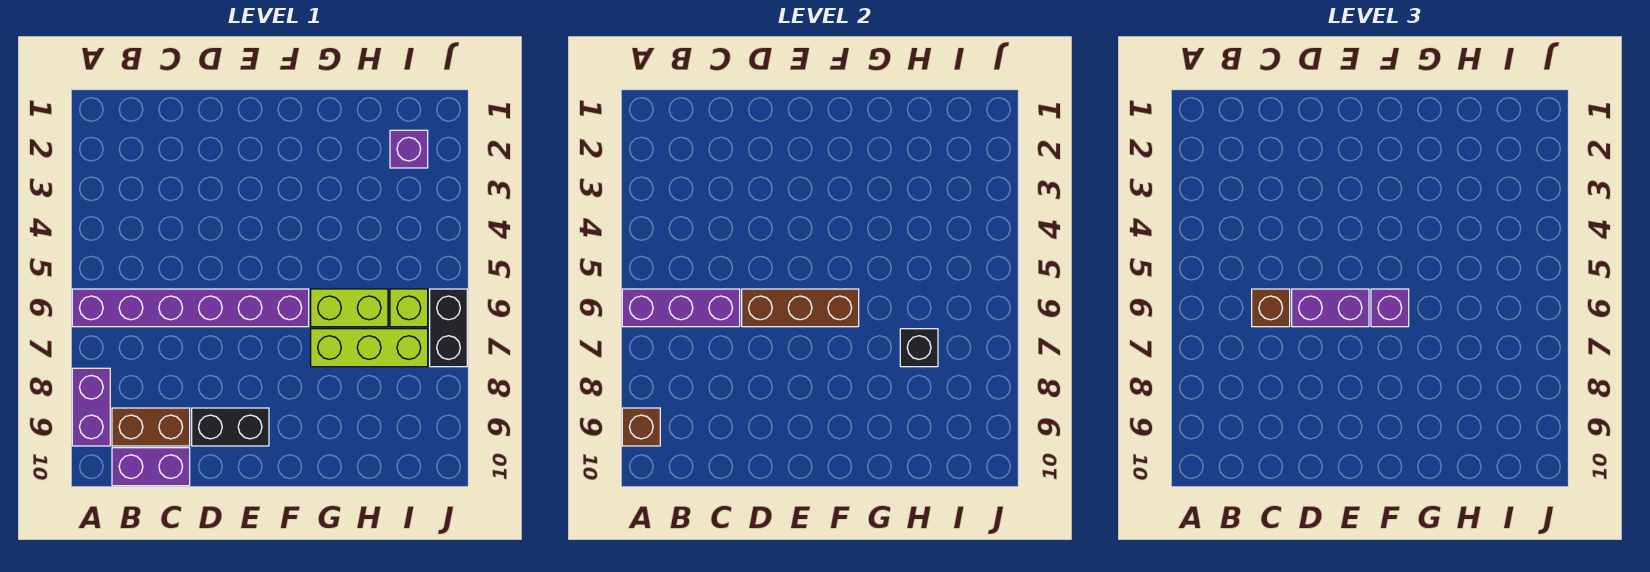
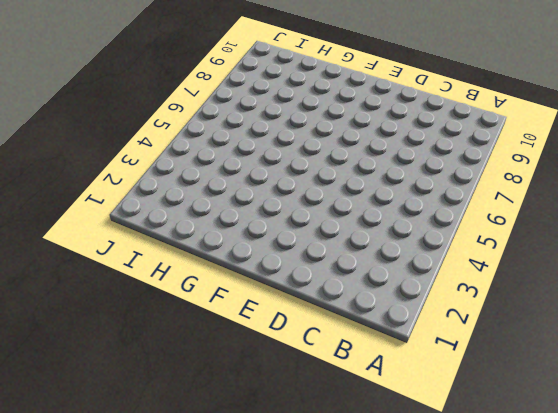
none -> purple brick A6:F6 level 1
none -> purple brick A8:A9 level 1
none -> brown brick B9:C9 level 1

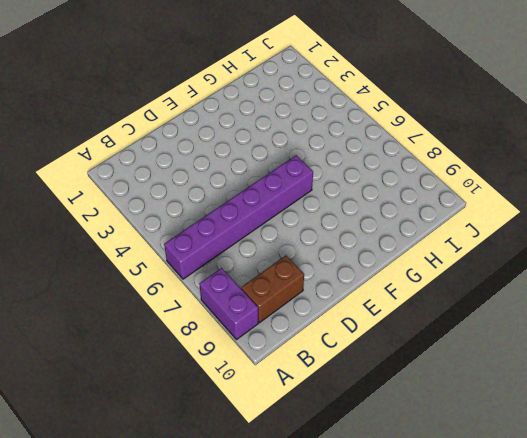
none -> purple brick B10:C10 level 1
none -> black brick D9:E9 level 1
none -> lime brick G6:H6 level 1

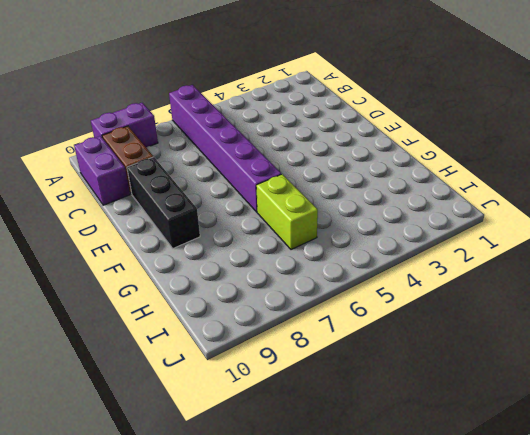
black brick D9:F9 level 1 -> black brick D9:E9 level 1
none -> lime brick G7:I7 level 1
none -> purple brick I2 level 1
none -> lime brick I6 level 1

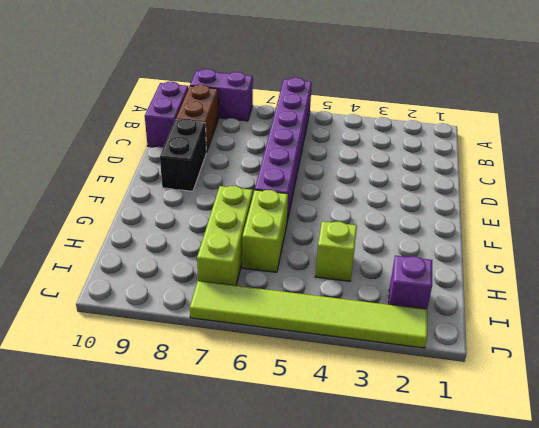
lime brick H4 level 1 -> lime brick I6 level 1
lime tile J2:J7 level 1 -> black brick J6:J7 level 1
none -> purple brick A6:C6 level 2
none -> brown brick A9 level 2
none -> brown brick D6:F6 level 2

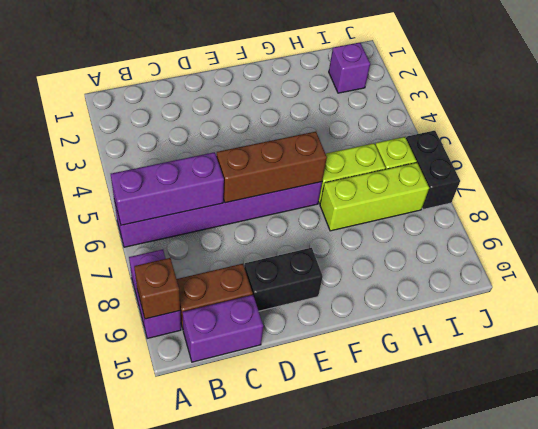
none -> black brick H7 level 2
none -> brown brick C6 level 3
none -> purple brick D6:E6 level 3

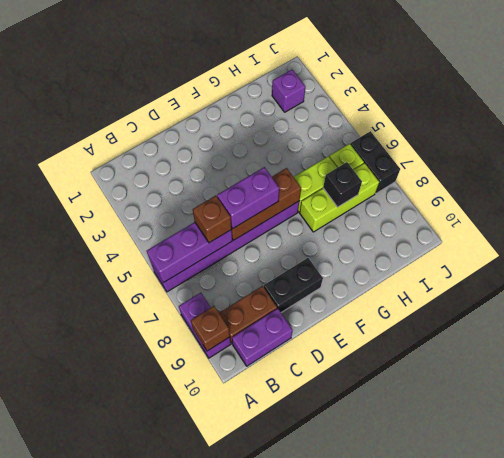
none -> purple brick F6 level 3

